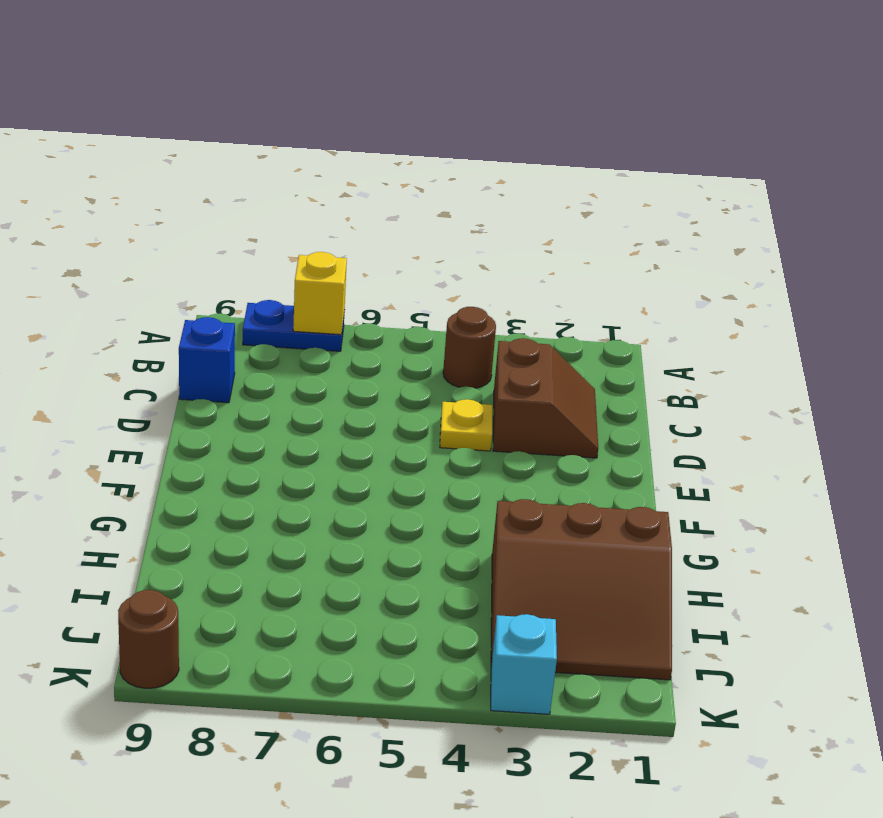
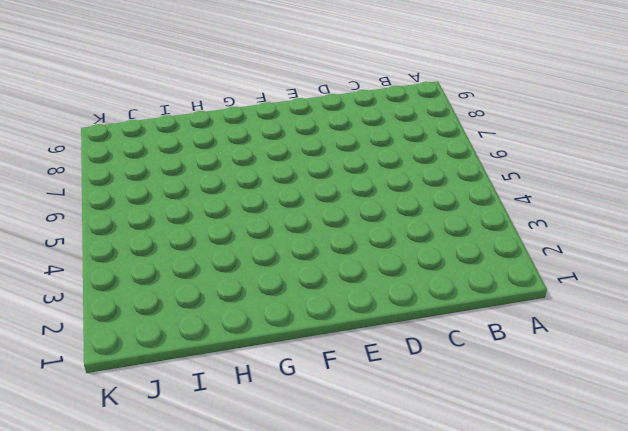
none -> blue plate A7:A8 level 1
none -> brown round brick B4 level 1

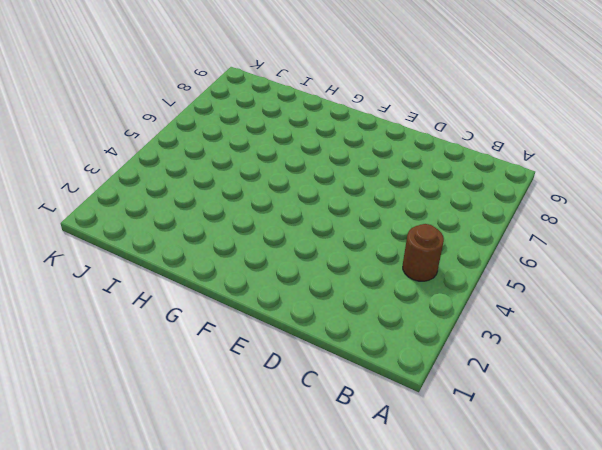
none -> blue plate A7:A8 level 1
none -> brown slope C2:D3 level 1 top 3

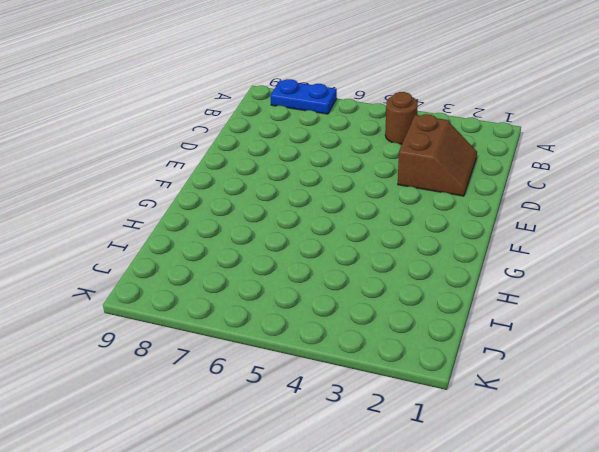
none -> blue brick C9 level 1
none -> yellow plate D4 level 1

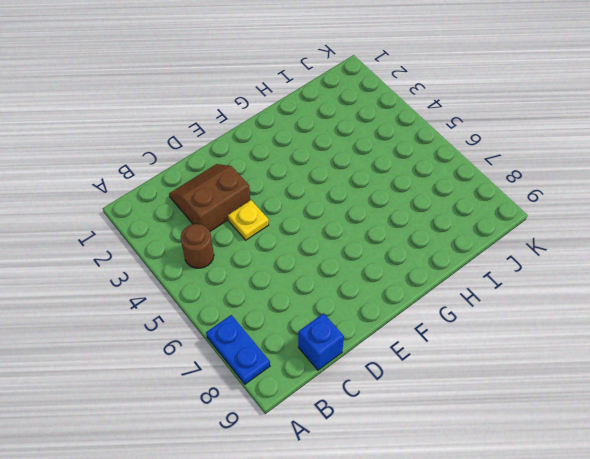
none -> brown slope H1:J3 level 1 top H
none -> cyan brick K3 level 1

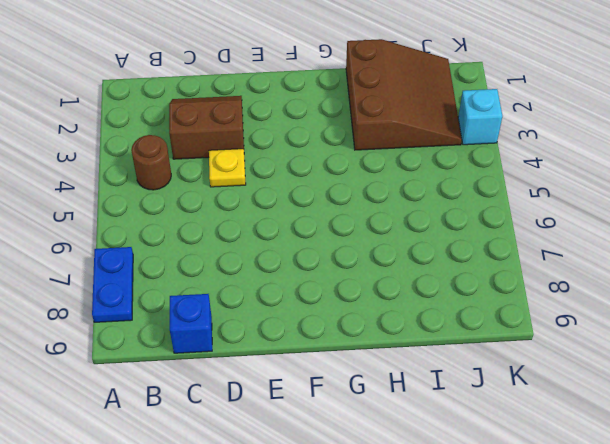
none -> brown round brick K9 level 1
none -> yellow brick A7 level 2

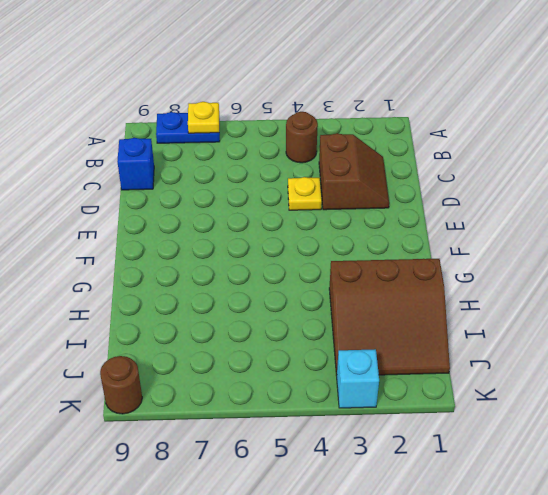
yellow plate A7 level 2 -> yellow brick A7 level 2

